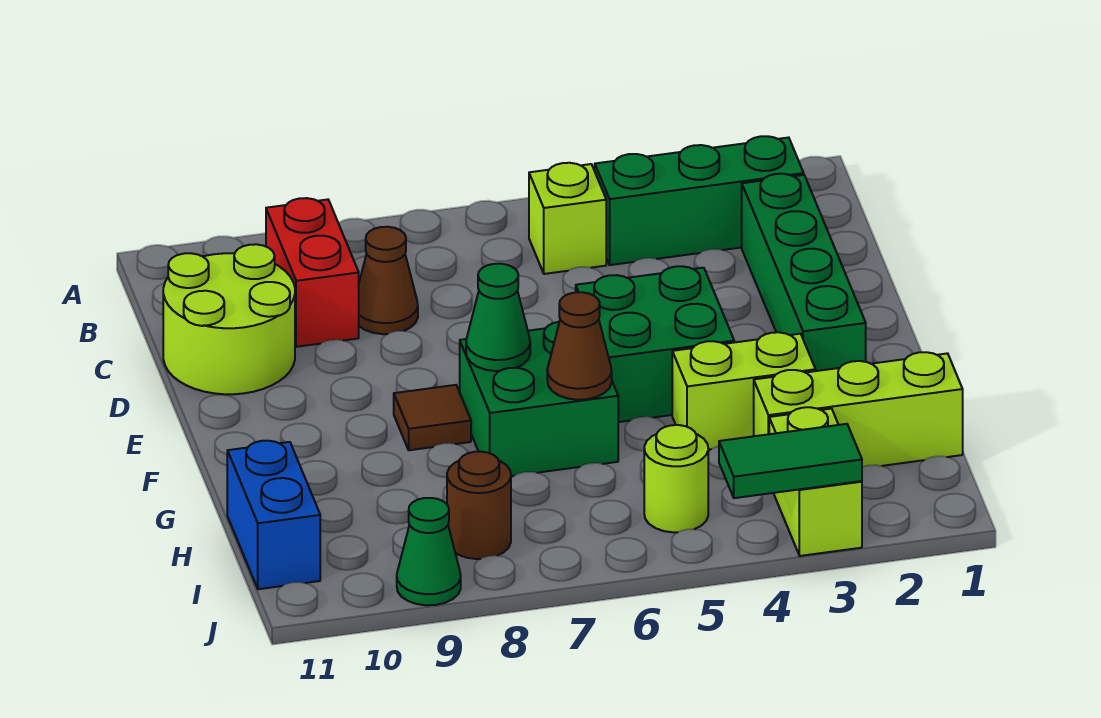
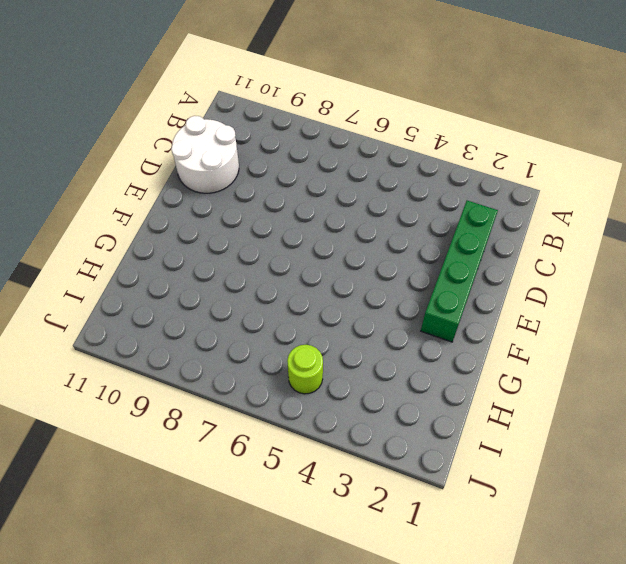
white round brick C10:D11 level 1 -> lime round brick C10:D11 level 1
none -> green brick B2:B4 level 1
none -> lime brick B5 level 1
none -> red brick B9:C9 level 1

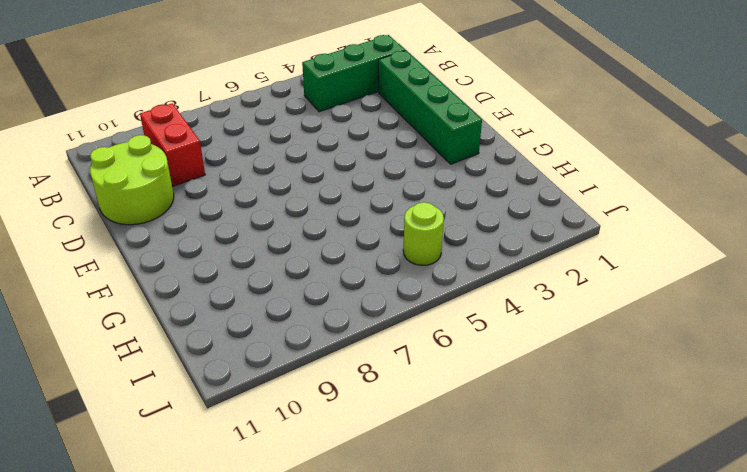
none -> lime brick B5 level 1
none -> brown cone C8 level 1
none -> green brick E4:F5 level 1

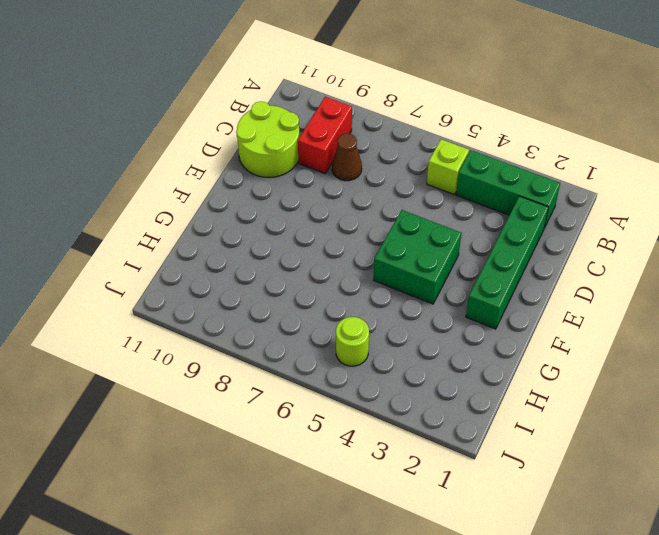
none -> green brick F6:G7 level 1
none -> brown tile F8 level 1
none -> lime brick G3:G4 level 1

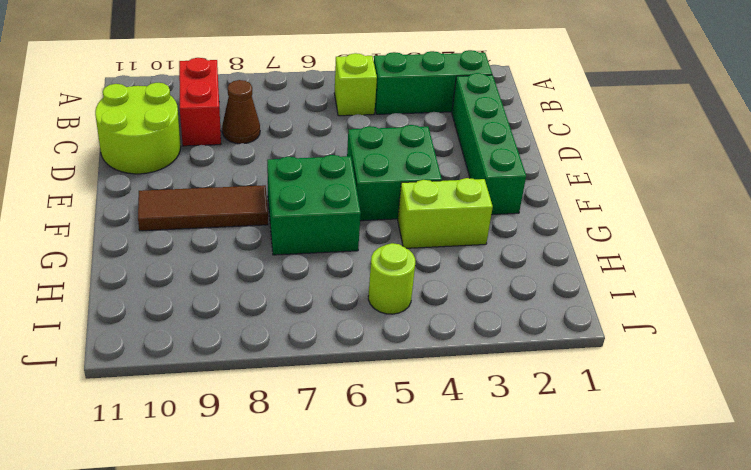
brown tile F8:F10 level 1 -> brown tile F8 level 1
none -> lime brick H1:H3 level 1
none -> blue brick H11:I11 level 1
none -> lime brick I3:J3 level 1

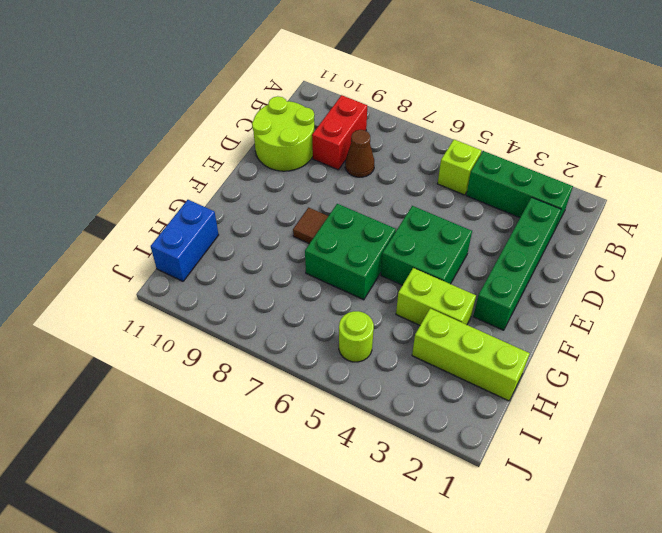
none -> lime brick I3:J3 level 1
none -> brown round brick I8 level 1
none -> green cone J9 level 1

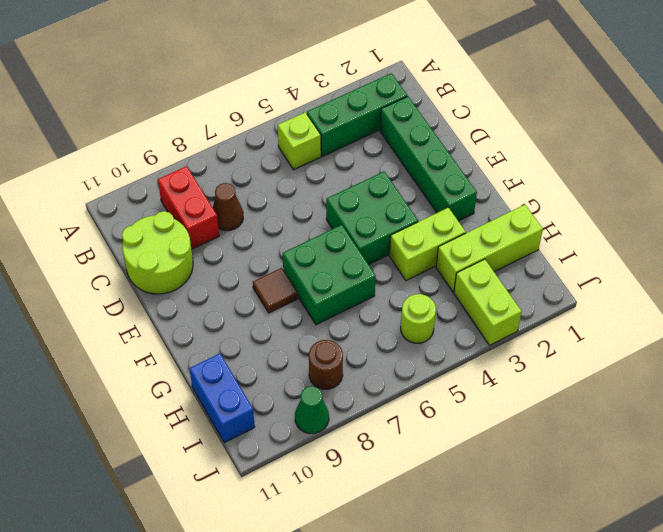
none -> green cone F7 level 2
none -> brown cone G6 level 2
none -> green tile J3:J4 level 2

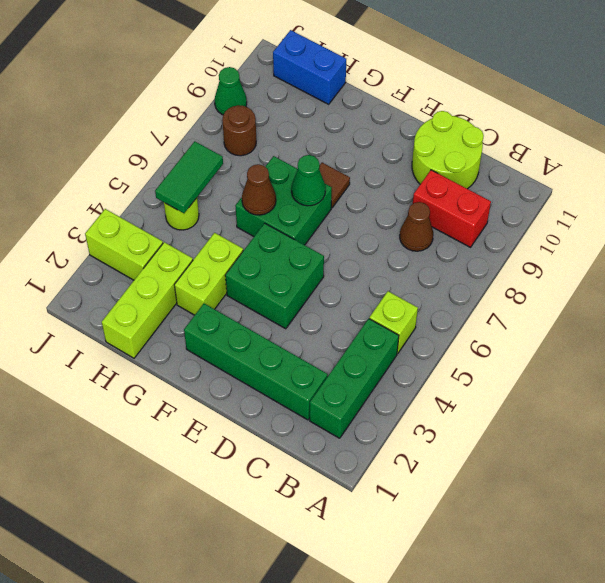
green tile I5:I6 level 2 -> green tile J3:J4 level 2

